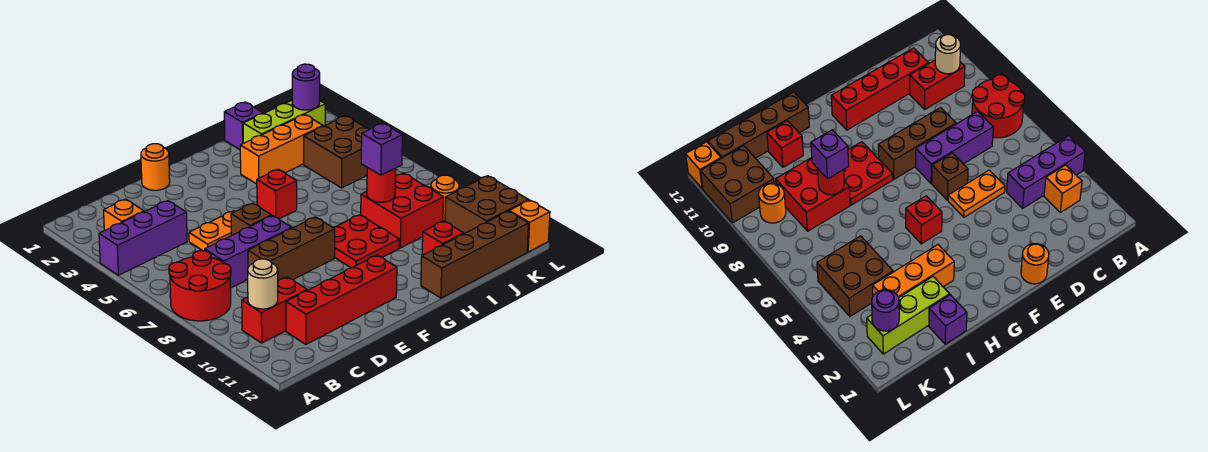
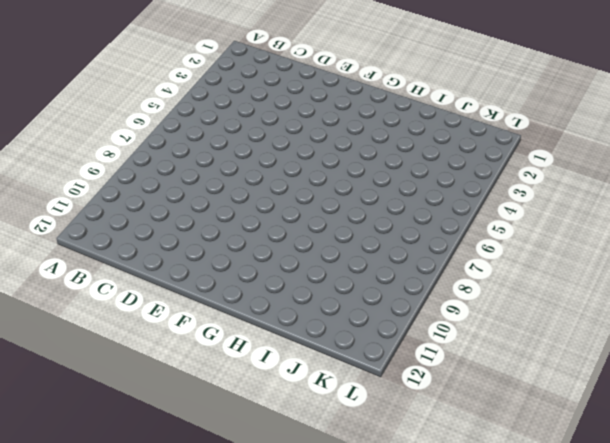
none -> purple brick A4:C4 level 1
none -> red round brick A7:B8 level 1
none -> orange brick B3 level 1

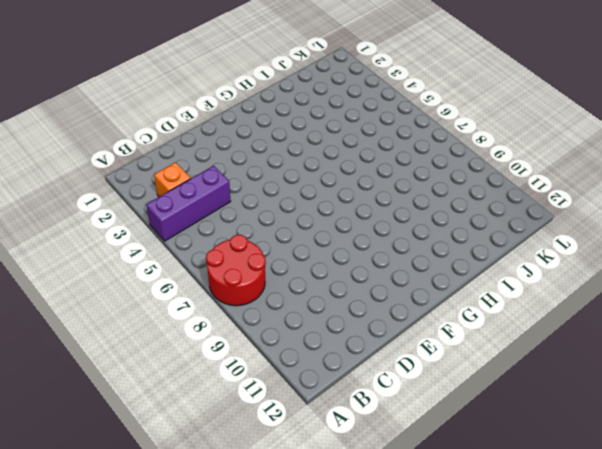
none -> red brick B10:C10 level 1
none -> purple brick C7:E7 level 1
none -> red brick C11:F11 level 1

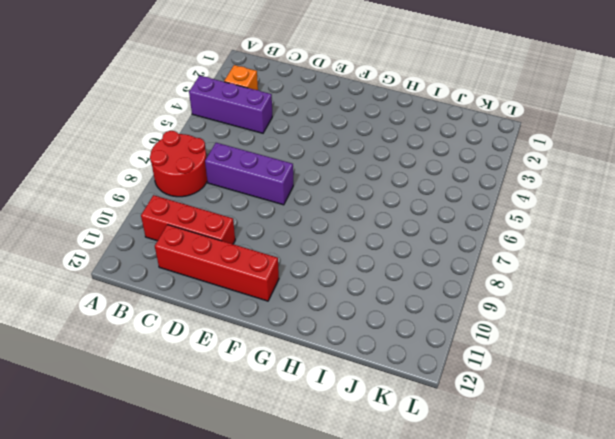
red brick B10:D10 level 1 -> red brick B10:C10 level 1
none -> orange plate D5:E5 level 1
none -> brown brick D8:F8 level 1
none -> orange round brick E1 level 1

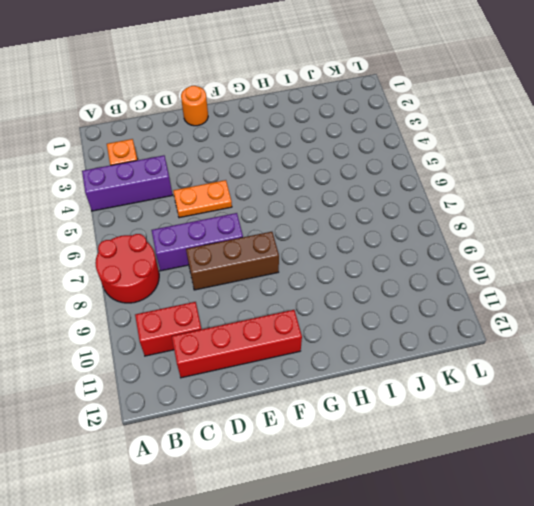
none -> brown brick E6 level 1
none -> red brick G5 level 1
none -> red plate G8:H9 level 1

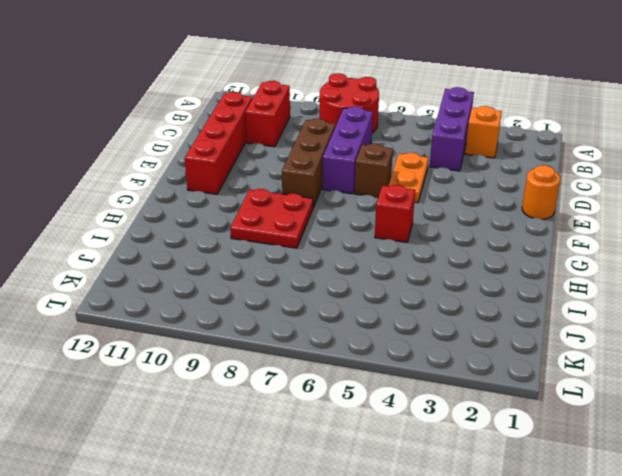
none -> orange brick H3:J3 level 1
none -> brown brick H12:K12 level 1
none -> purple brick I1 level 1

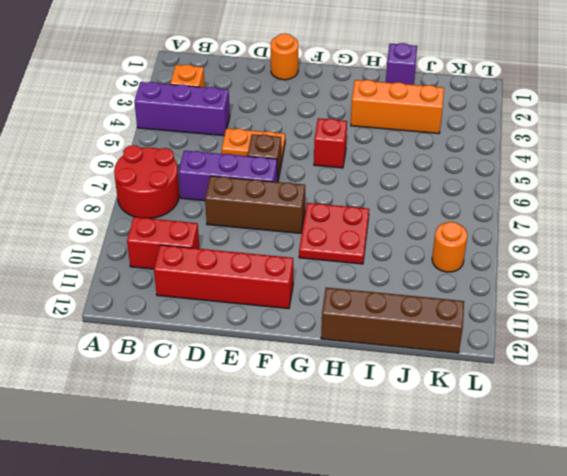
none -> lime brick I2:K2 level 1
none -> red brick I8:J9 level 1
none -> red brick I11 level 1

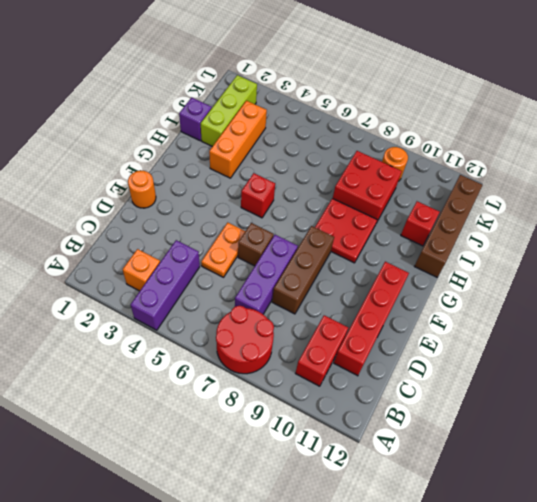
none -> brown brick J4:K5 level 1
none -> brown brick K10:L11 level 1
none -> orange brick L12 level 1

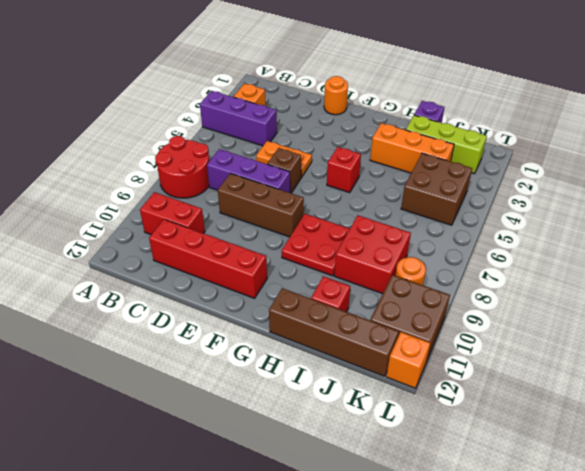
none -> tan round brick B10 level 2
none -> red round brick I8 level 2
none -> purple round brick K2 level 2

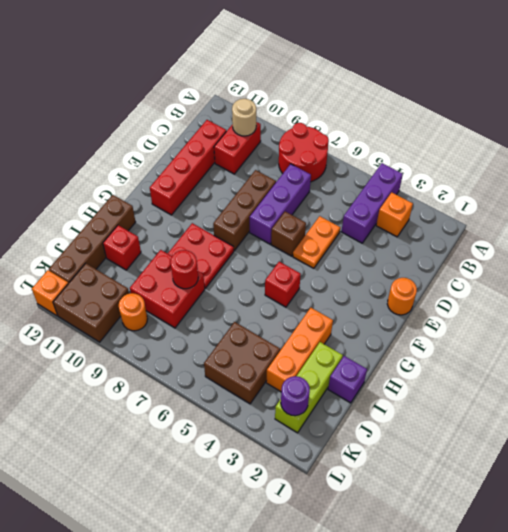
none -> purple brick I8 level 3

